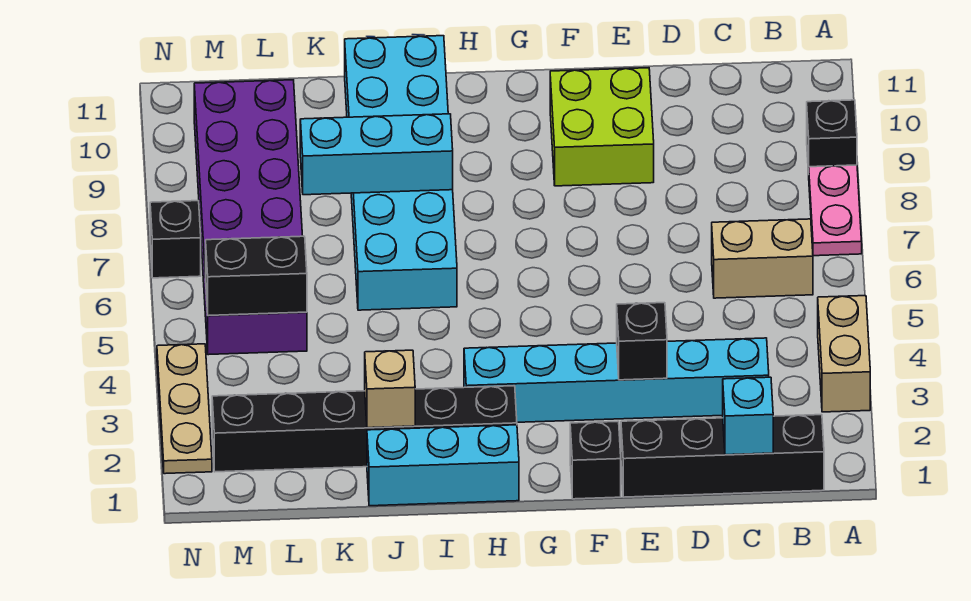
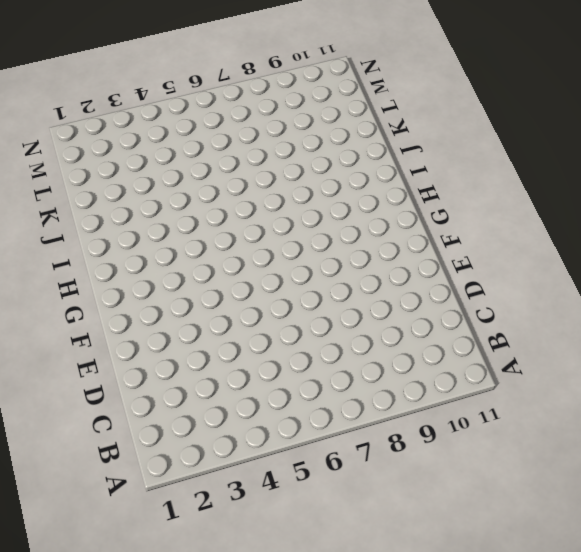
none -> tan brick A3:A4 level 1
none -> pink plate A7:A8 level 1
none -> black brick A9 level 1

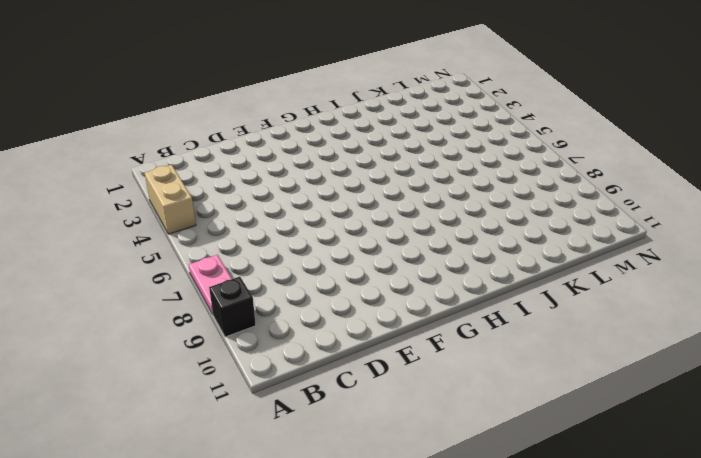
none -> black brick B1:E1 level 1
none -> tan brick B6:C6 level 1
none -> cyan brick C3:H3 level 1

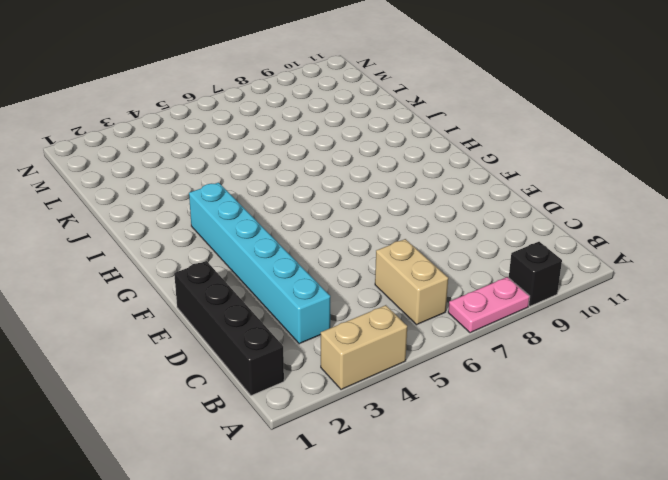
none -> lime brick E9:F10 level 1
none -> black brick F1 level 1
none -> cyan brick H1:J1 level 1

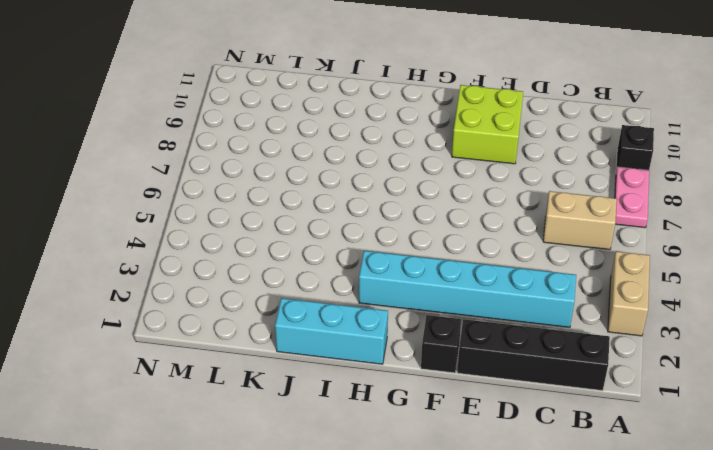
none -> black brick H2:M2 level 1
none -> cyan brick I6:J11 level 1
none -> purple brick L5:M10 level 1

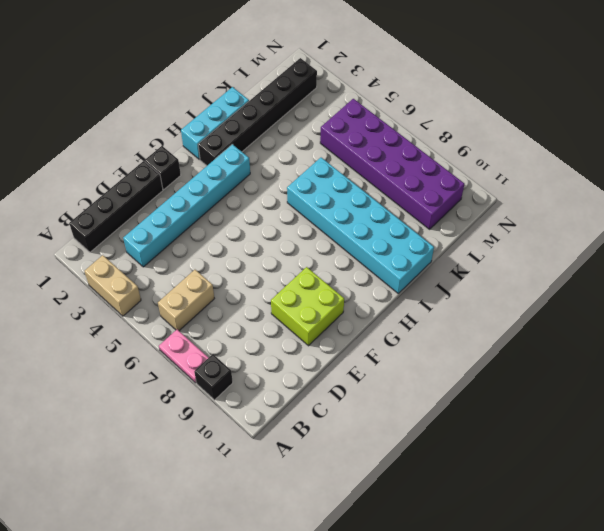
none -> tan plate N2:N4 level 1
none -> black brick N7 level 1
none -> cyan brick C1 level 2

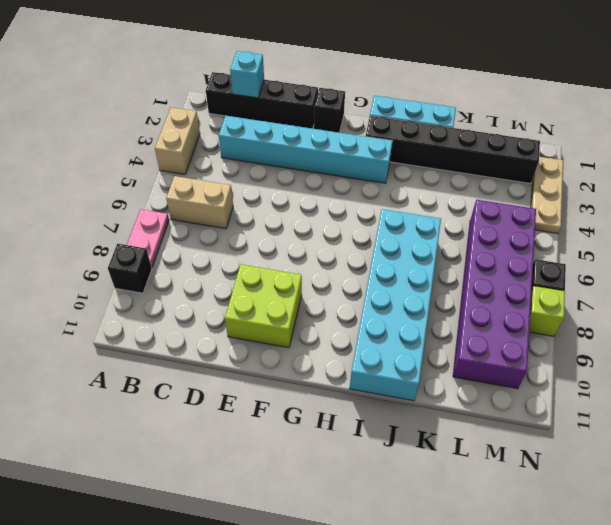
lime brick N8 level 1 -> none
none -> black brick E3 level 2
none -> cyan brick I8:K8 level 2
none -> tan brick J2 level 2

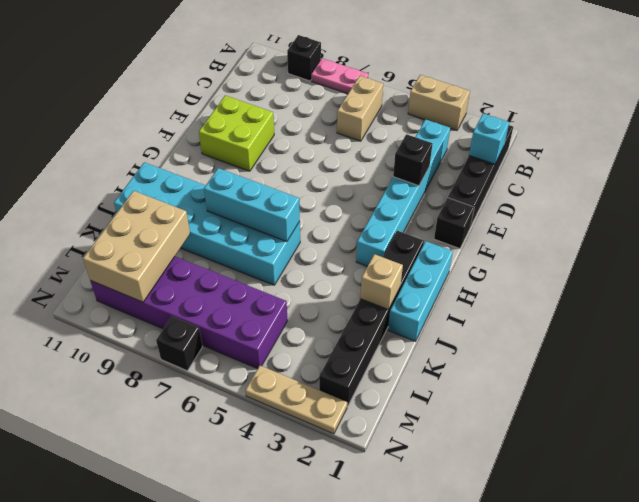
cyan brick I6:I8 level 2 -> cyan brick I8:K8 level 2
tan brick K9:M10 level 2 -> none
none -> black brick L5:M5 level 2

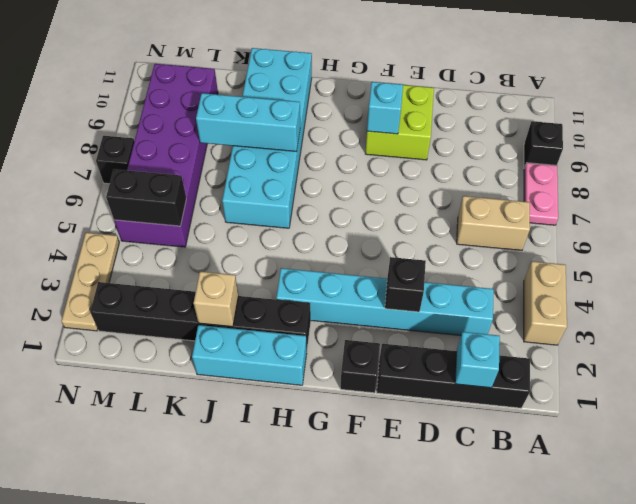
cyan brick F9 level 2 -> none

